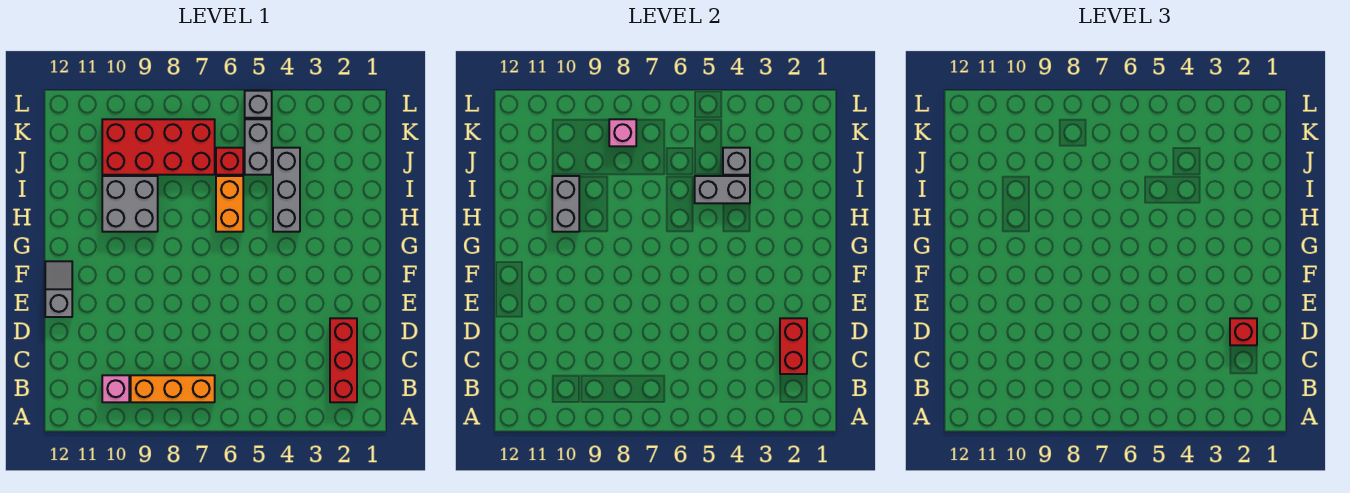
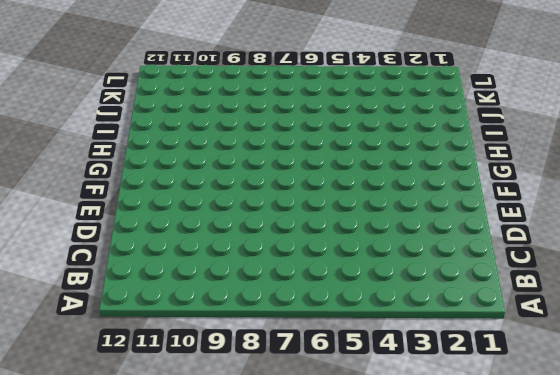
none -> red brick B2:D2 level 1
none -> orange brick B7:B9 level 1
none -> pink brick B10 level 1

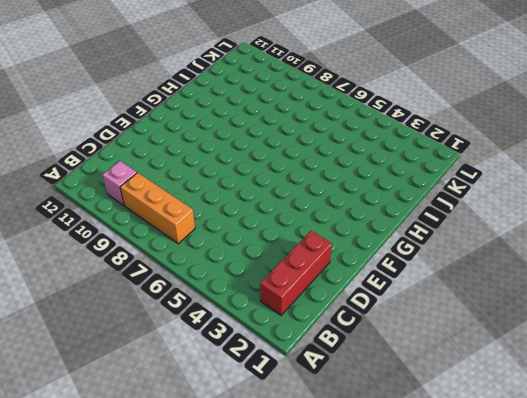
none -> grey slope E12:F12 level 1 top E
none -> grey brick H4:J4 level 1
none -> orange brick H6:I6 level 1

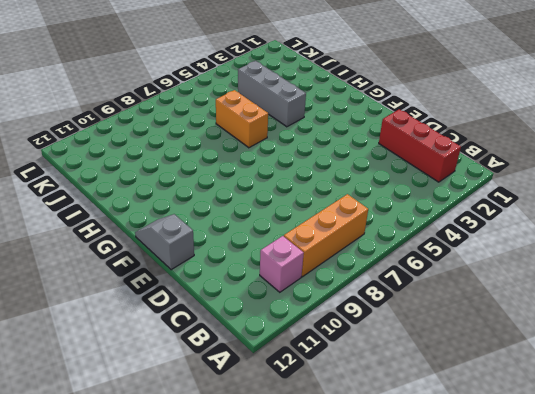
none -> grey brick H9:I10 level 1
none -> grey brick J5:K5 level 1
none -> red brick J6 level 1

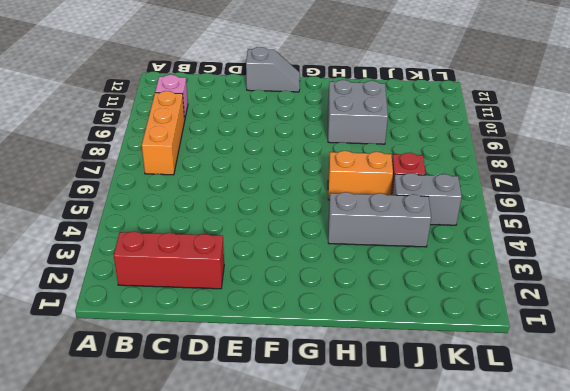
none -> red brick J7:K10 level 1
none -> grey brick L5 level 1
none -> red brick C2:D2 level 2

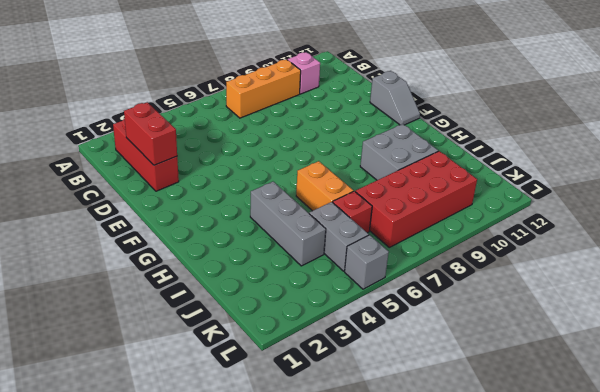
none -> grey brick H10:I10 level 2
none -> grey brick I4:I5 level 2
none -> grey brick J4 level 2

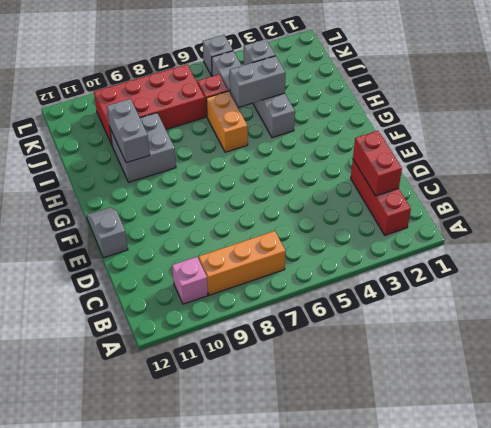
none -> pink brick K8 level 2
none -> red brick D2 level 3

